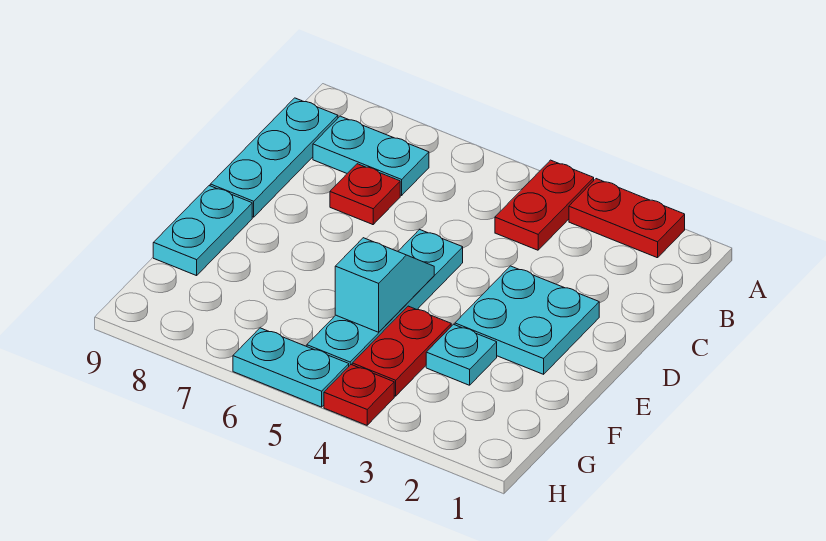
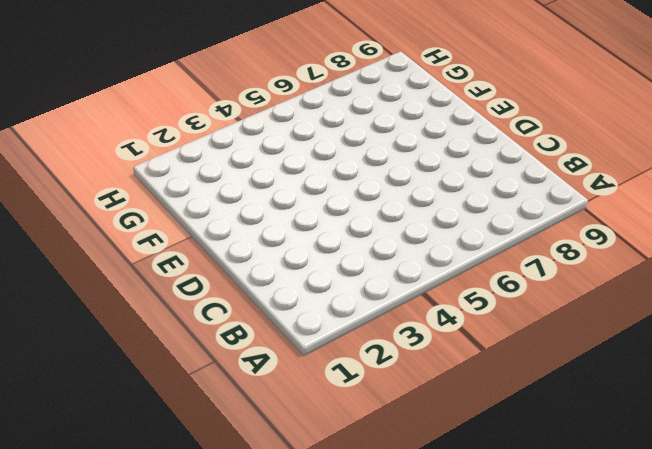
none -> red plate A2:A3 level 1
none -> red plate A4:B4 level 1
none -> cyan plate B7:B8 level 1

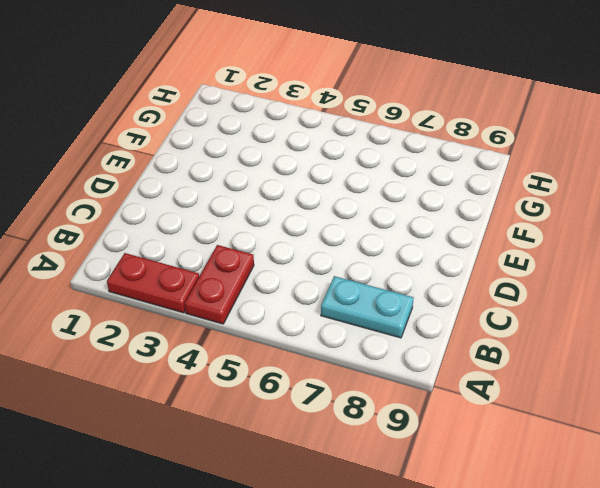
none -> cyan plate B9:D9 level 1
none -> red plate C7 level 1
none -> cyan plate D2:E3 level 1

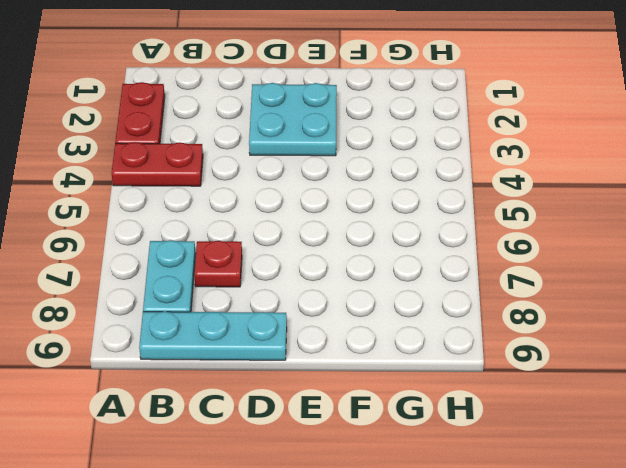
none -> cyan plate D5:G5 level 1
none -> cyan plate E9:F9 level 1
none -> cyan plate F3 level 1

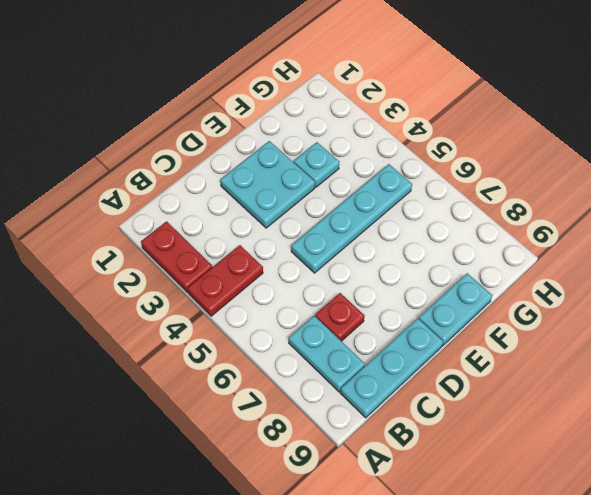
none -> red plate F4:G4 level 1
none -> red plate H4 level 1
none -> cyan plate H5:H6 level 1

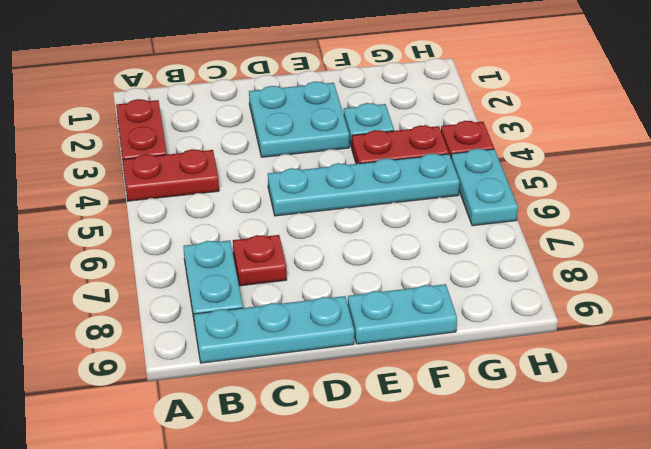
none -> cyan slope E5:F5 level 2 top F

